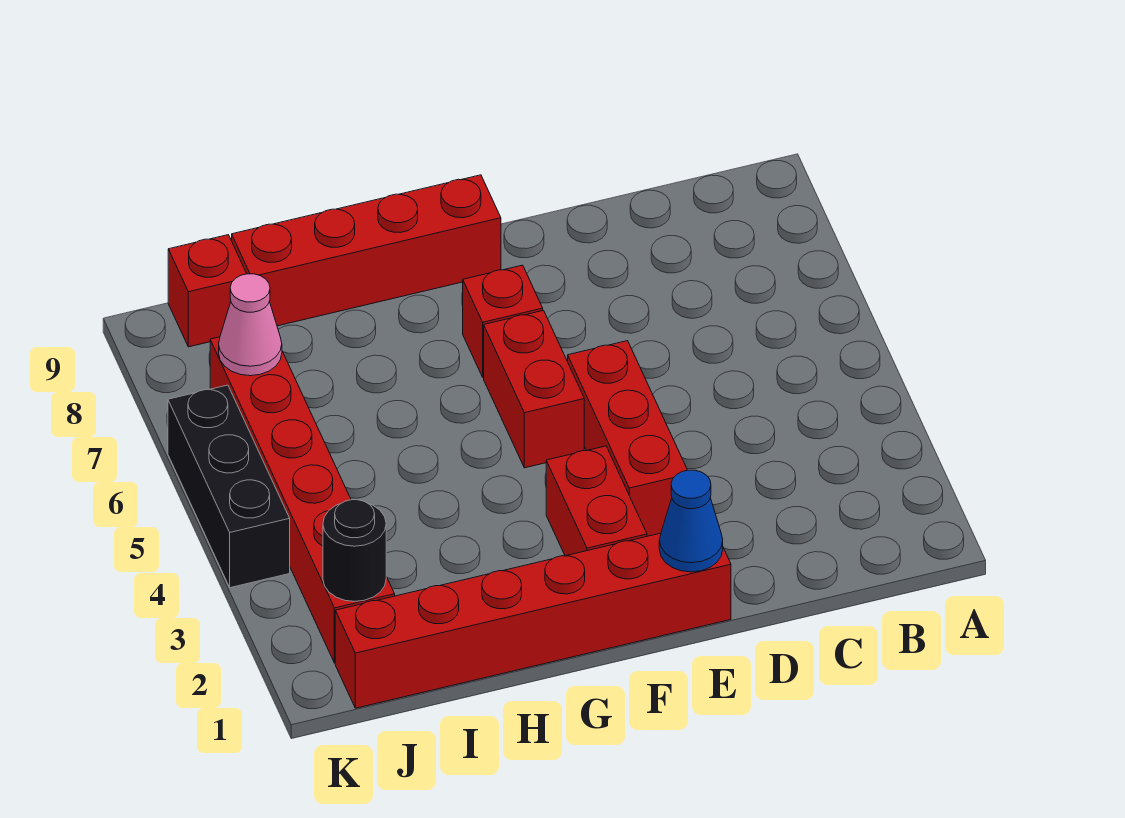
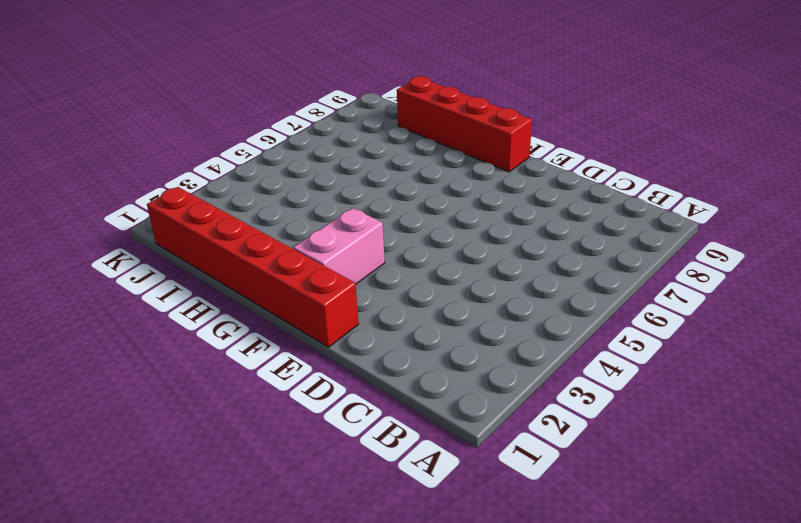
pink brick F2:F3 level 1 -> red brick F2:F3 level 1
none -> red brick E3:E5 level 1
none -> red brick F5:F6 level 1
none -> red brick F7 level 1

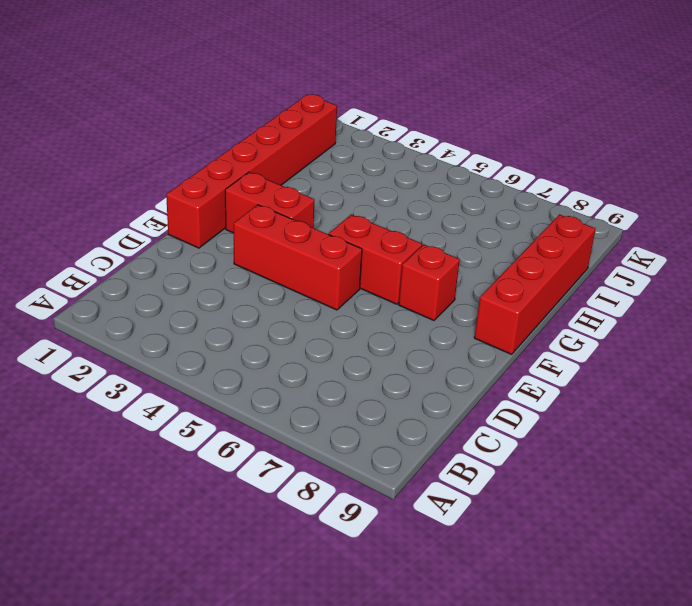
none -> red brick J2:J7 level 1
none -> red brick J9 level 1
none -> black brick K4:K6 level 1

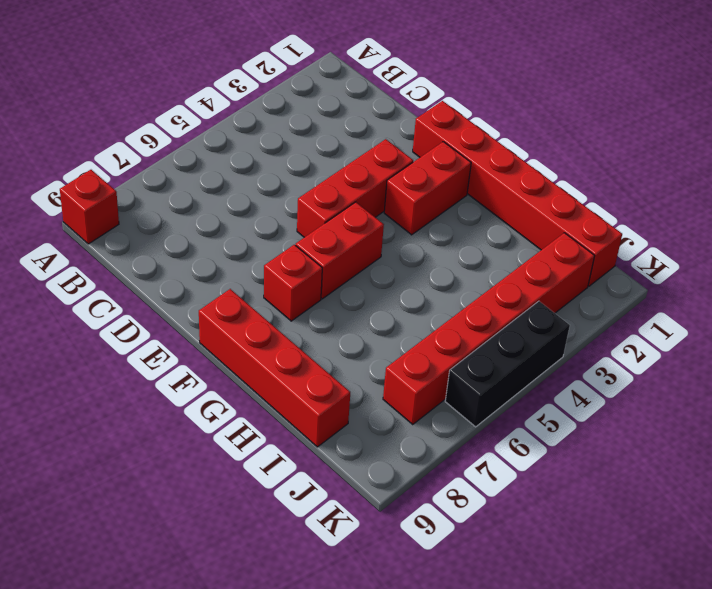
red brick A9 level 1 -> red brick J9 level 1
none -> blue cone E1 level 2
none -> black round brick J2 level 2
none -> pink cone J7 level 2

